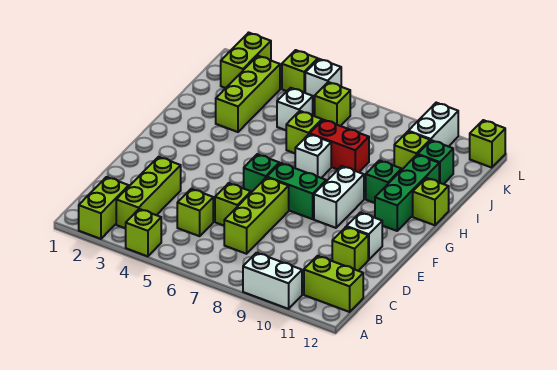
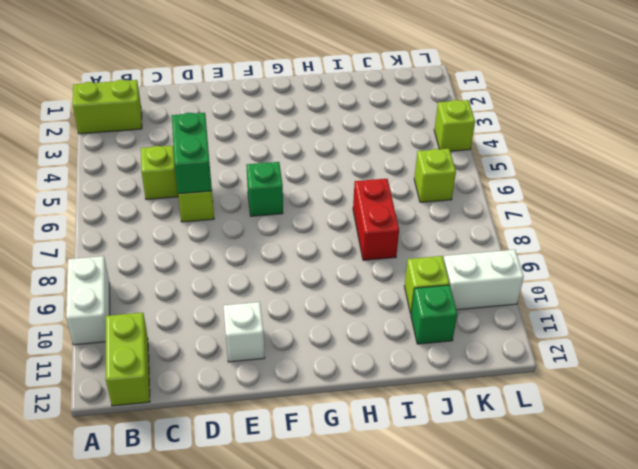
green brick D5:D6 level 2 -> green brick F7:F8 level 1
none -> lime brick A4 level 1
none -> lime brick B3:D3 level 1
none -> lime brick C7:E7 level 1

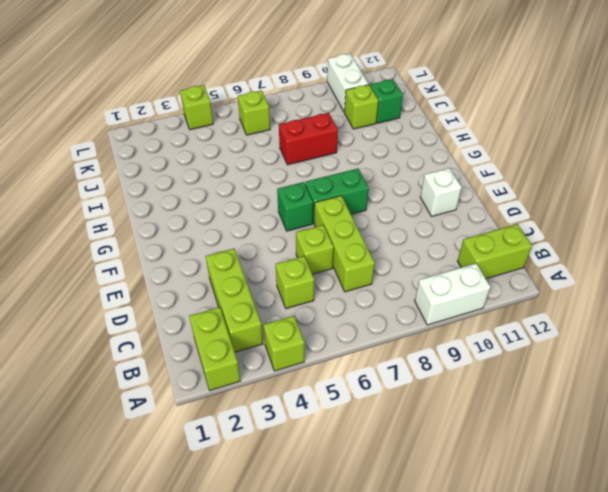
none -> lime brick D11 level 1
none -> white brick F9:G9 level 1
none -> green brick G11:I11 level 1

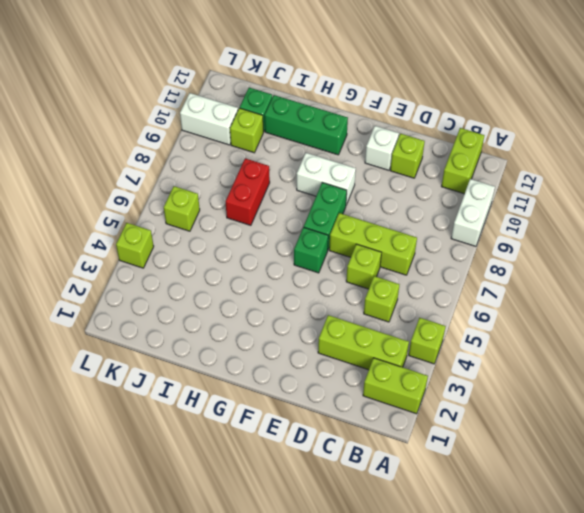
none -> white brick H7 level 1
none -> green brick H10 level 1
none -> lime brick H12 level 1

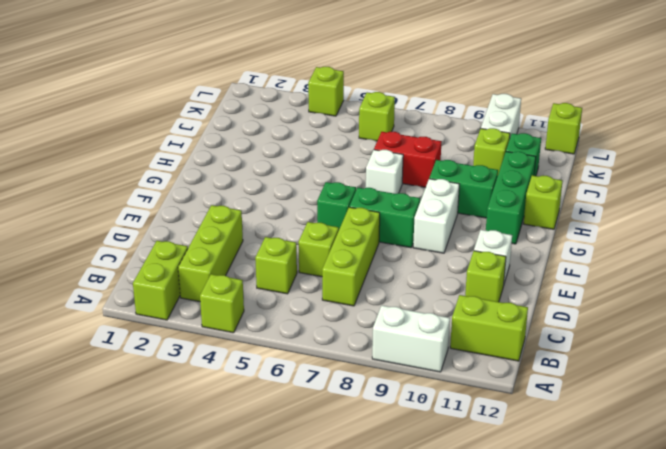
green brick H9:H10 level 1 -> green brick H10 level 1
none -> lime brick I3:K3 level 1
none -> lime brick I6 level 1
none -> white brick J5 level 1

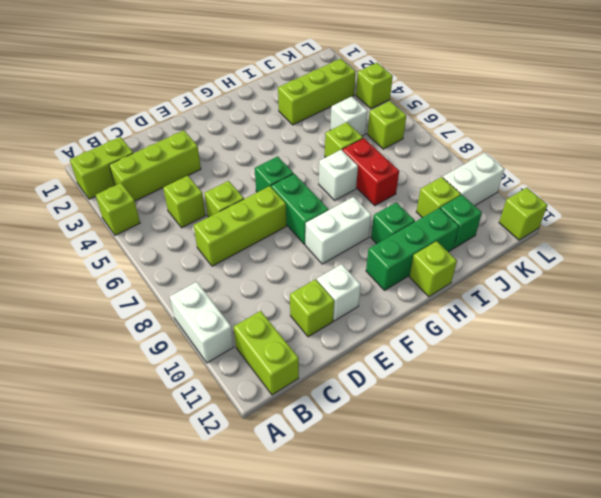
none -> lime brick K2:L2 level 1
none -> white brick L5 level 1

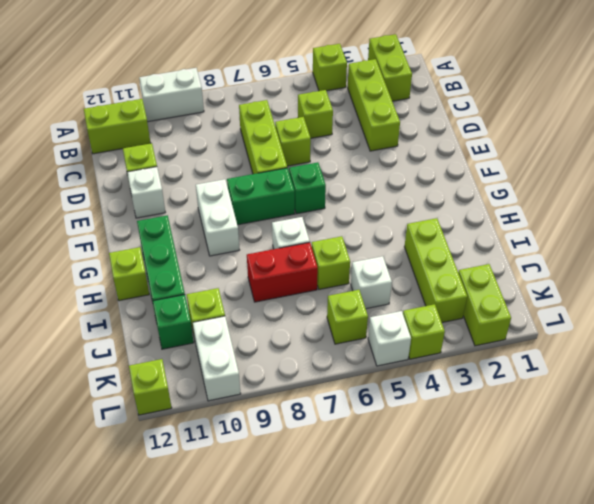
none -> green brick H10 level 1

